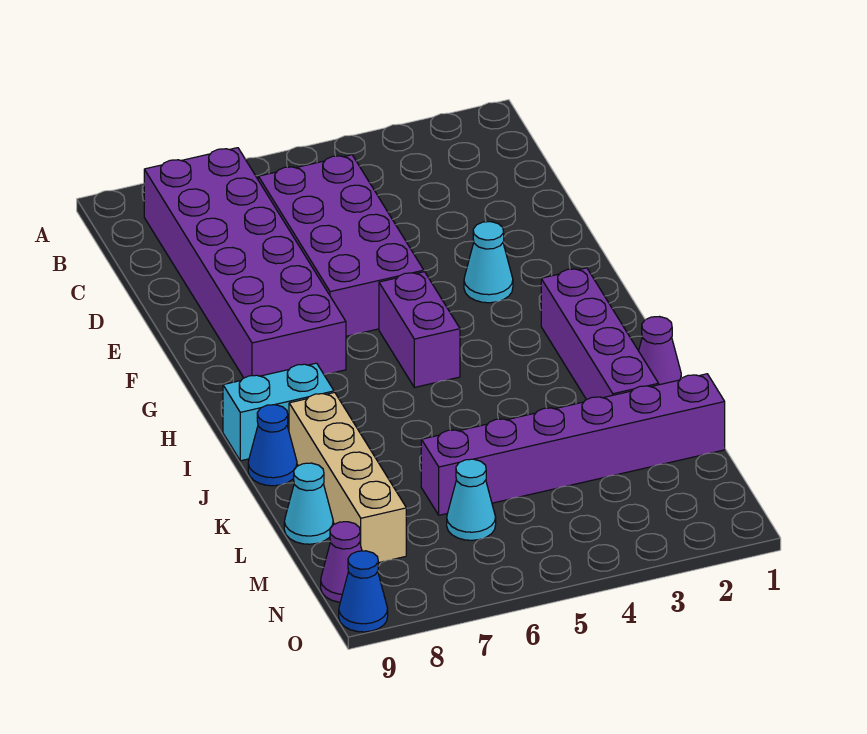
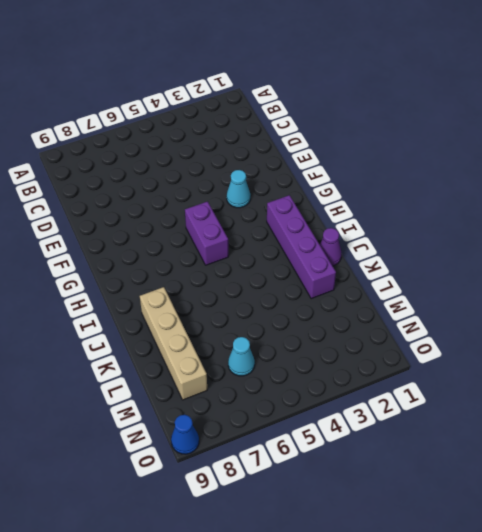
none -> purple brick B7:G8 level 1
none -> purple brick C5:F6 level 1
none -> cyan brick I8:I9 level 1

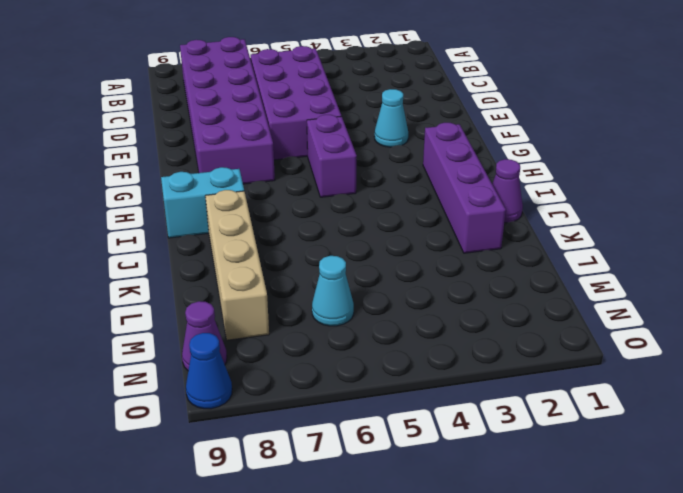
none -> blue cone J9 level 1
none -> purple brick L1:L6 level 1
none -> cyan cone L9 level 1

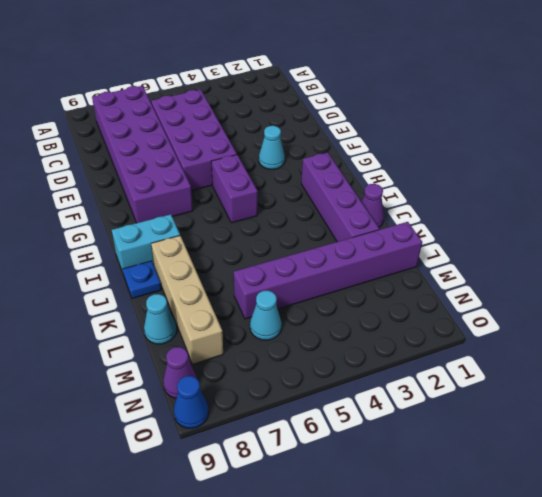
blue plate J9 level 1 -> blue cone J9 level 1

